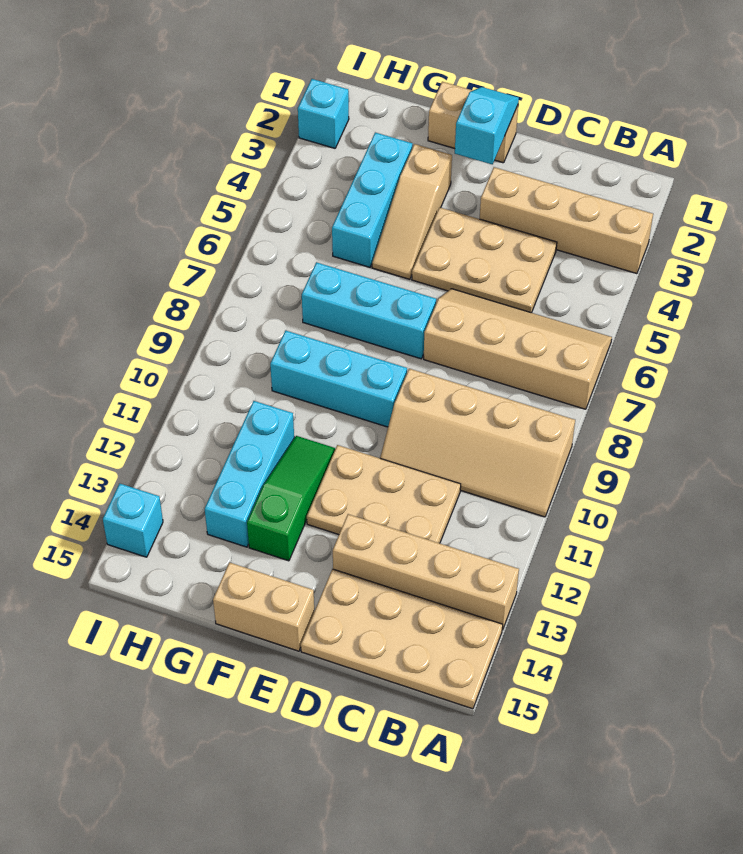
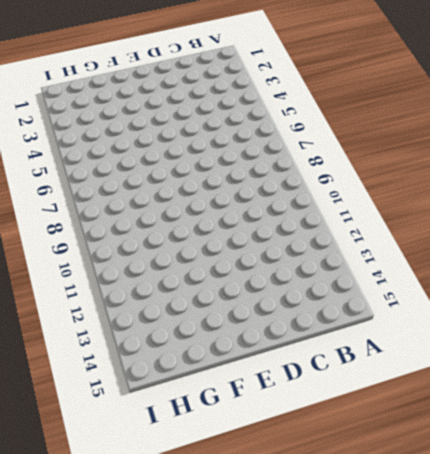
none -> tan brick A3:D3 level 1
none -> tan slope A6:D7 level 1 top 7
none -> tan slope A9:D10 level 1 top 9

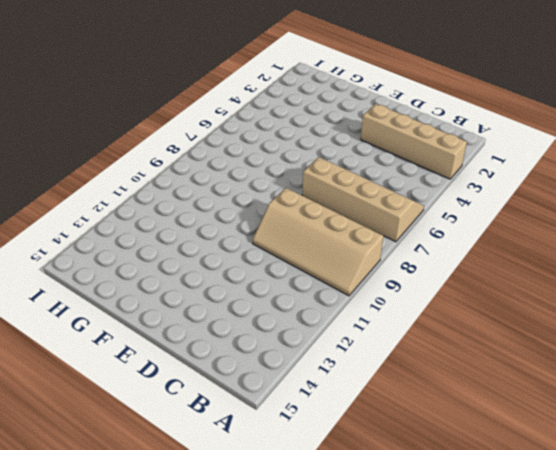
none -> tan brick A13:D13 level 1
none -> tan plate A14:D15 level 1
none -> tan plate C4:E5 level 1

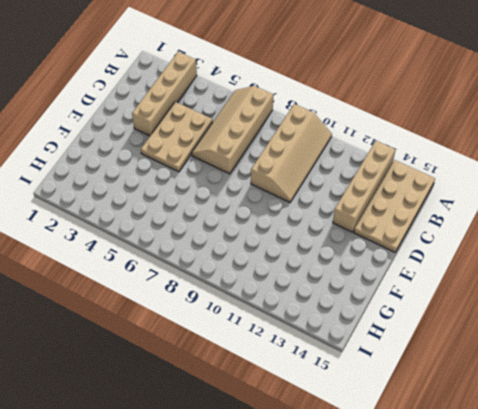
none -> tan plate C11:E12 level 1
none -> tan brick E1:F1 level 1
none -> cyan brick E7:G7 level 1

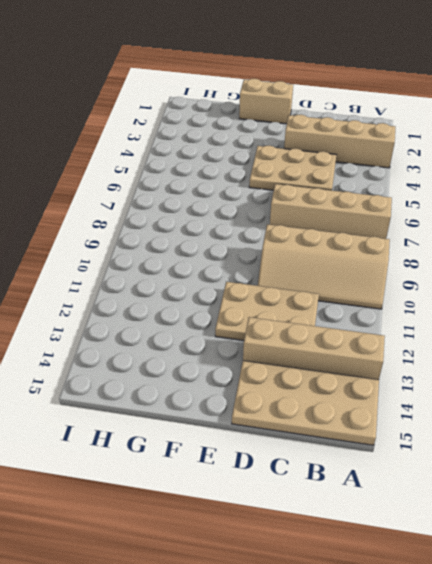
none -> cyan brick E7:G7 level 1
none -> cyan brick E9:G9 level 1
none -> tan brick E15:F15 level 1

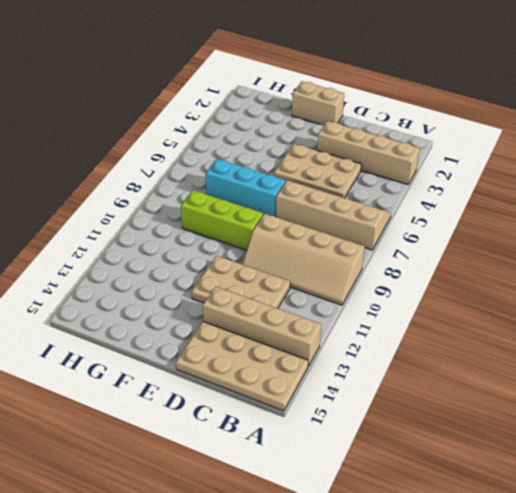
lime brick E9:G9 level 1 -> cyan brick E9:G9 level 1
none -> tan brick E15:F15 level 1
none -> tan slope F3:F5 level 1 top 3
none -> green slope F11:F13 level 1 top 13

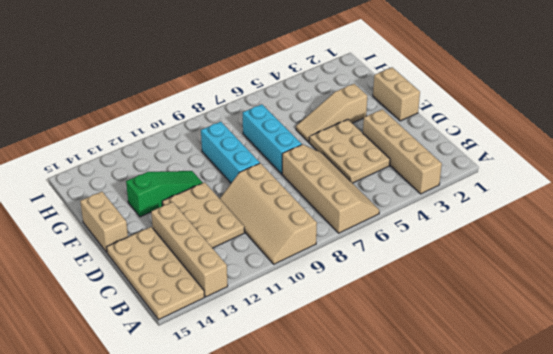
none -> cyan brick G3:G5 level 1
none -> cyan brick G11:G13 level 1
none -> cyan brick I2 level 1

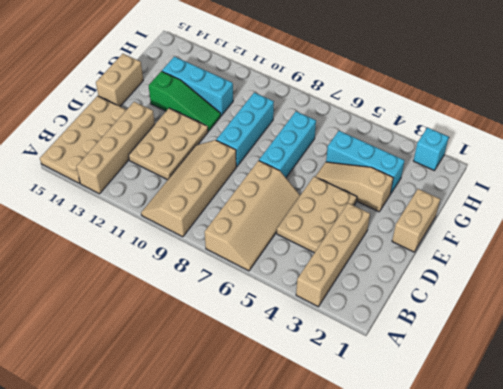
none -> cyan brick I14 level 1
none -> cyan slope E1:E2 level 2 top 2

